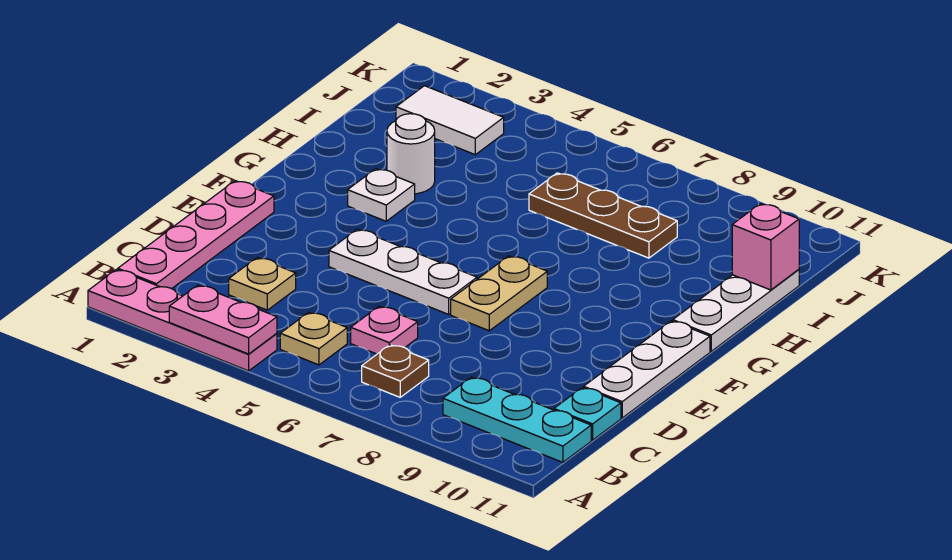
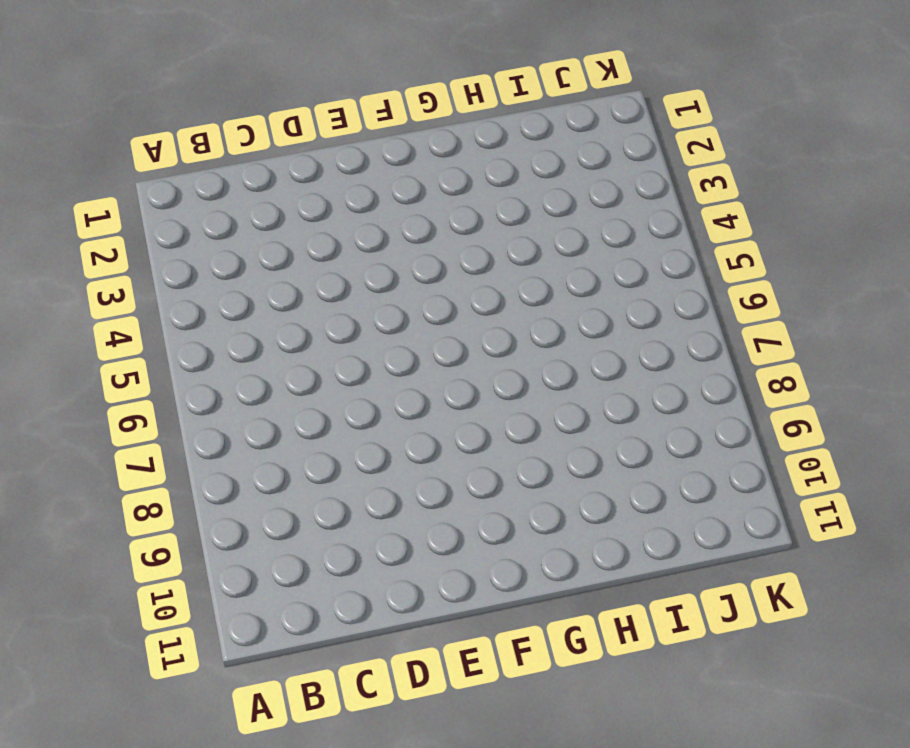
none -> pink plate A1:A4 level 1
none -> pink plate B1:E1 level 1
none -> tan plate B5 level 1

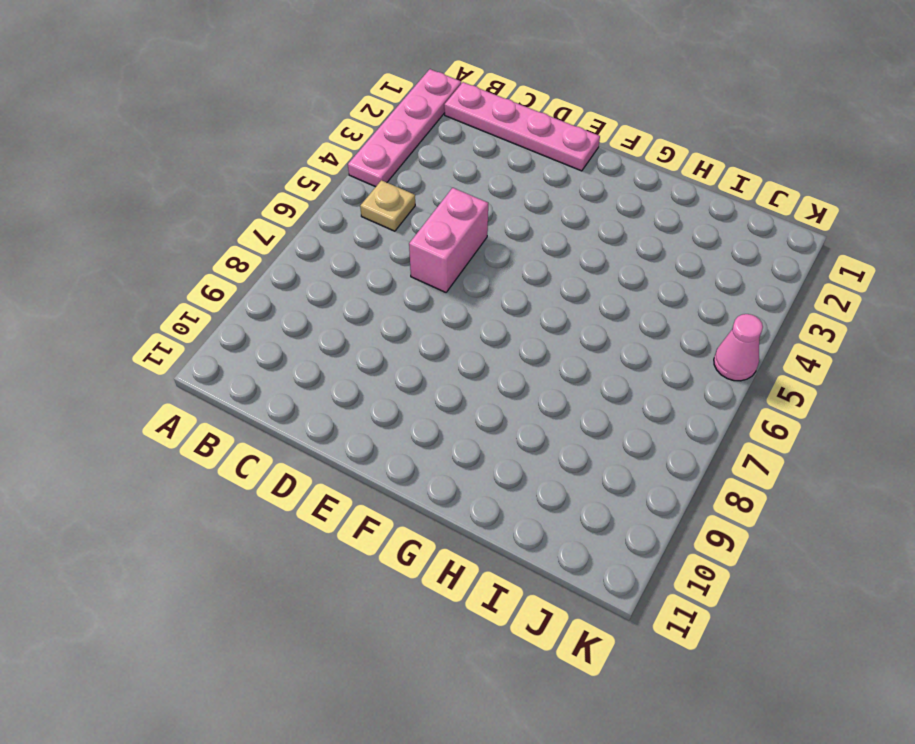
pink brick D5:D6 level 1 -> none
pink cone K5 level 1 -> none
none -> brown plate B7 level 1
none -> cyan plate B9:B11 level 1
none -> tan plate C3 level 1

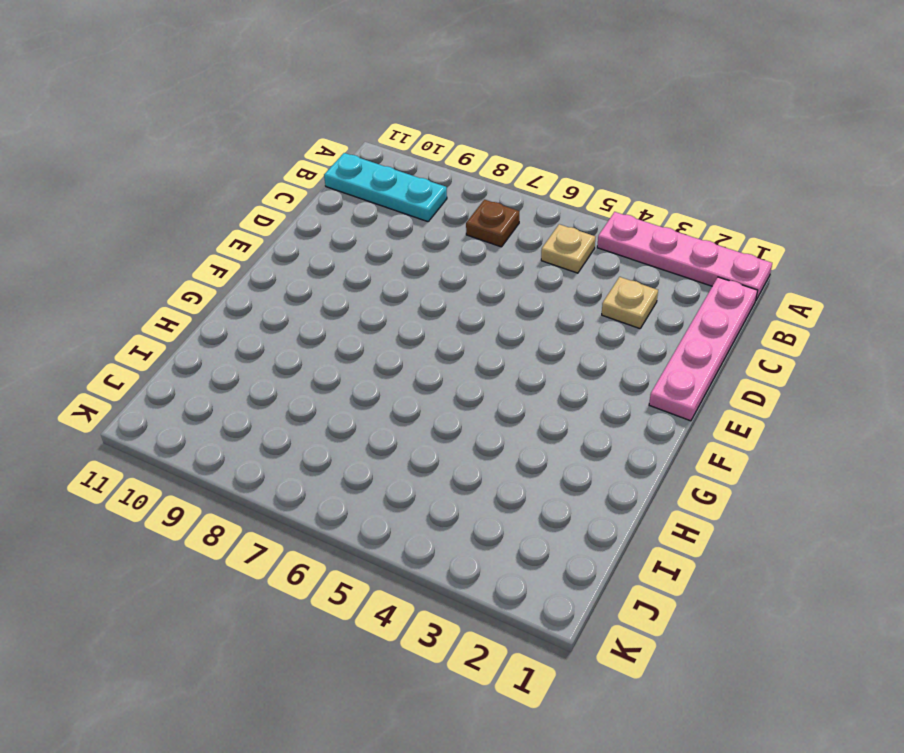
none -> pink plate C6 level 1
none -> cyan plate C11 level 1
none -> white plate D11:F11 level 1

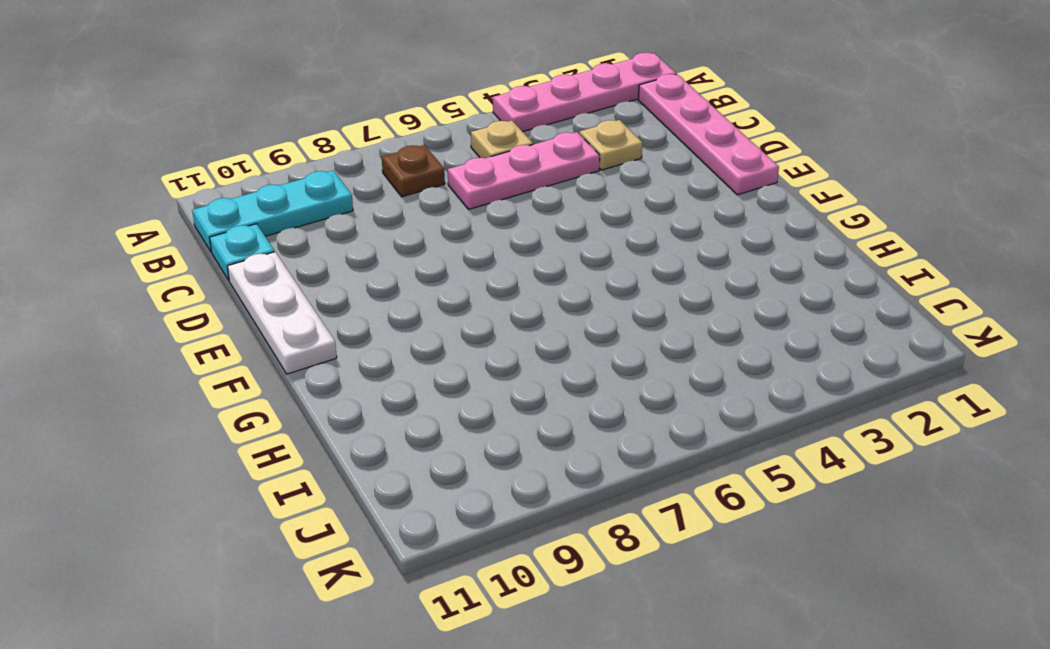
pink plate C4:C6 level 1 -> pink plate C6 level 1
none -> white plate E4:E6 level 1
none -> tan plate E7:F7 level 1
none -> white plate G3 level 1

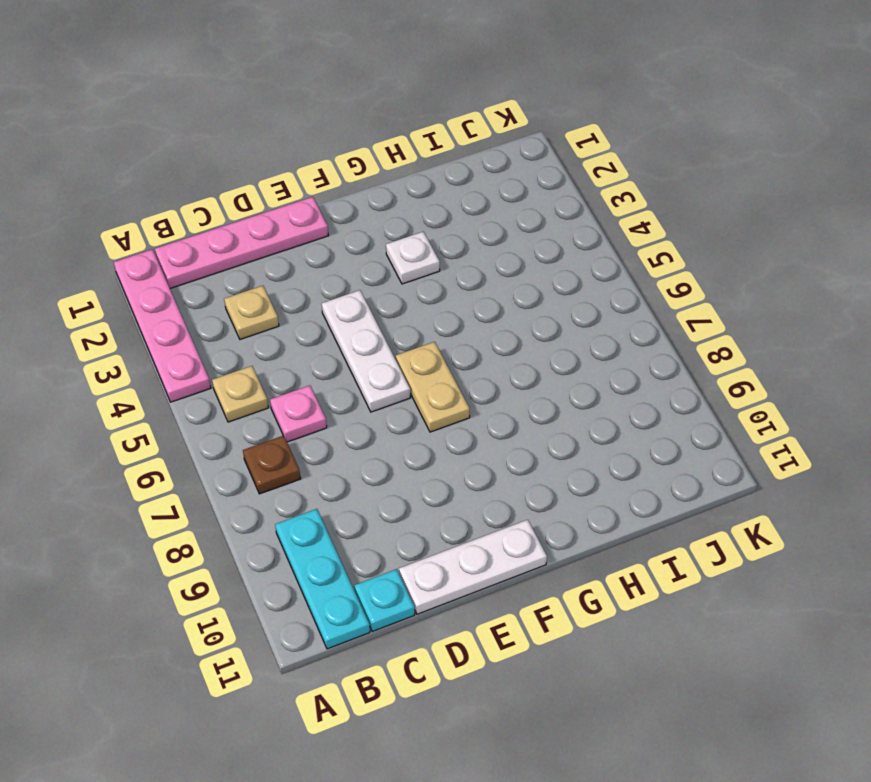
tan plate F6:F7 level 1 -> tan plate E7:F7 level 1
none -> white plate G11:I11 level 1
none -> white round brick H3 level 1
none -> brown plate I6:I8 level 1

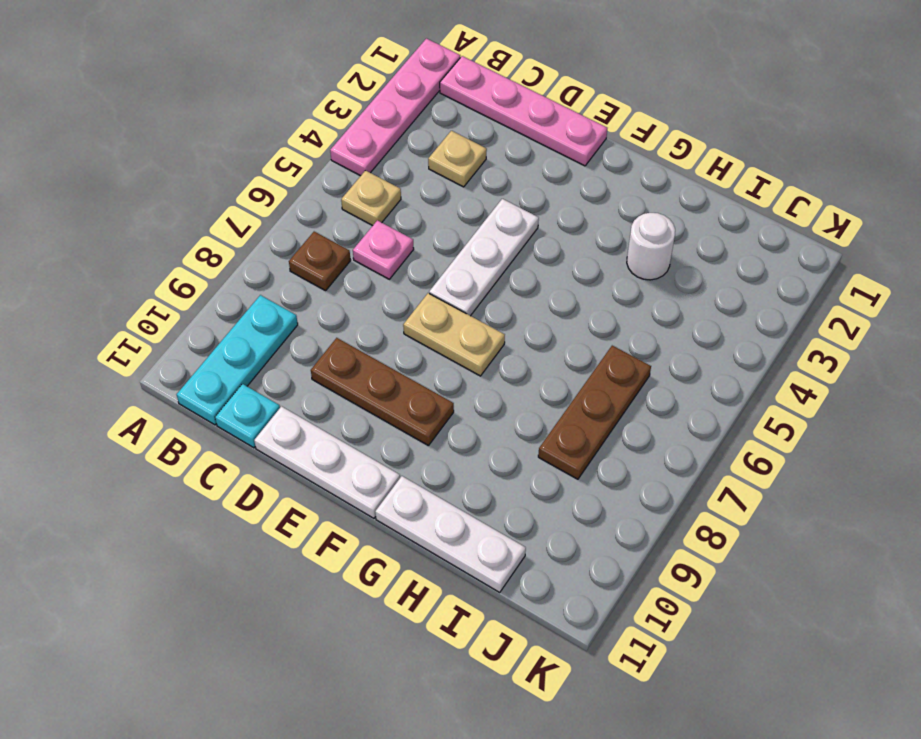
brown plate D9:F9 level 1 -> none
none -> white plate G3 level 1
none -> white tile J2:J3 level 1
none -> pink plate A3:A4 level 2

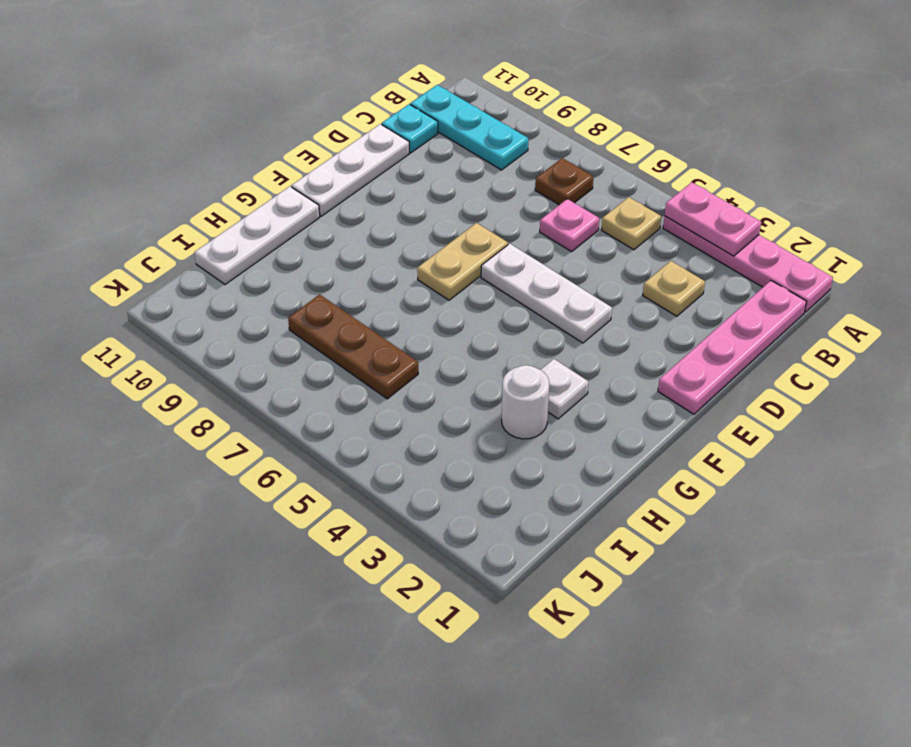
none -> white tile J2:J3 level 1
none -> pink brick I11 level 2

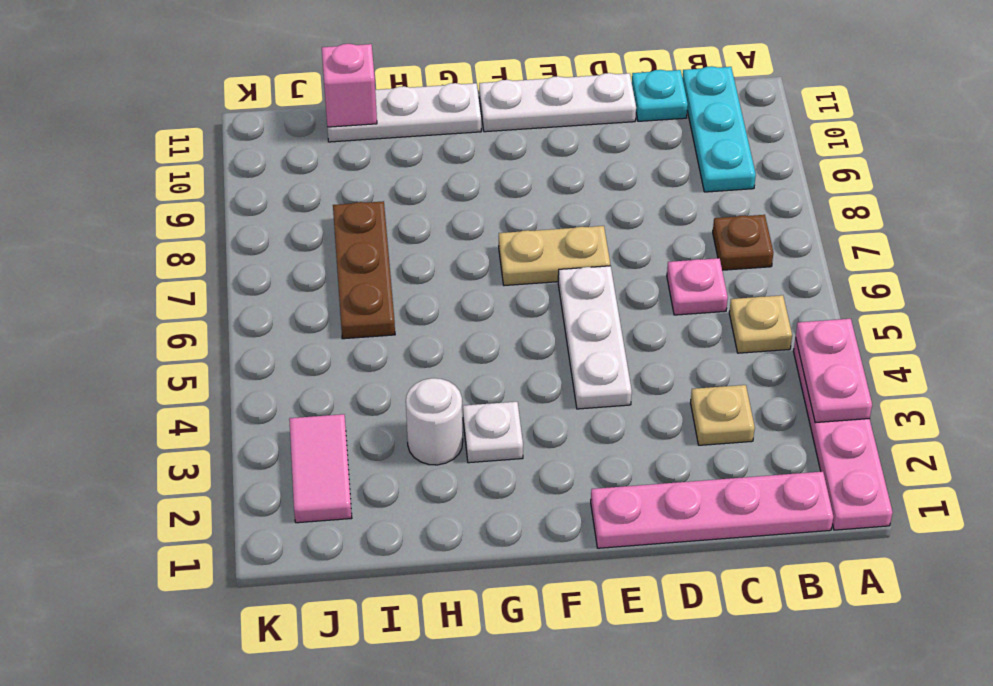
pink tile J2:J3 level 1 -> white tile J2:J3 level 1

